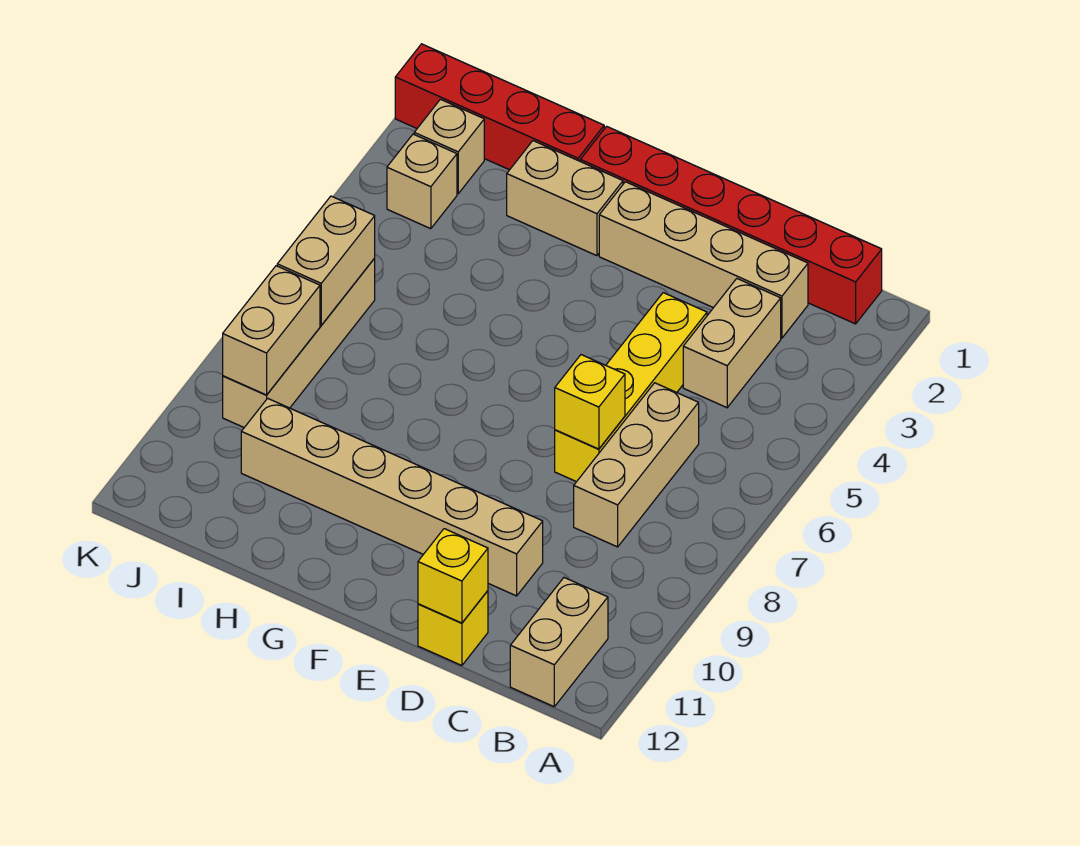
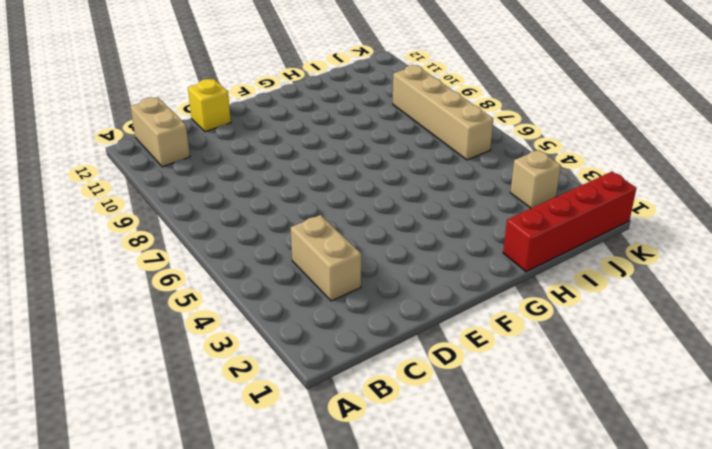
none -> red brick B1:G1 level 1
none -> tan brick C2:F2 level 1
none -> tan brick C6:C8 level 1

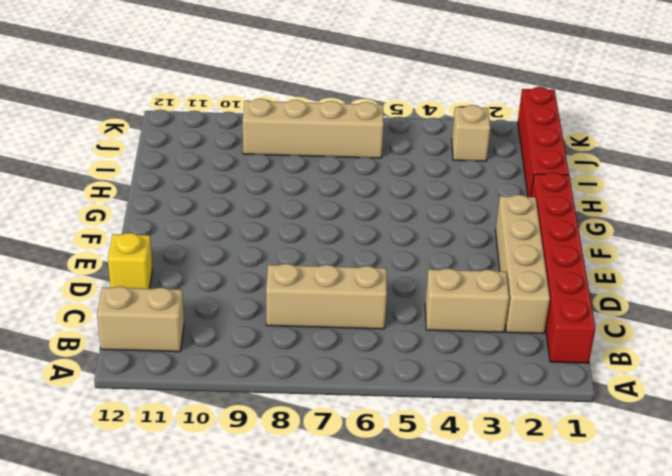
none -> yellow brick D4:D7 level 1
none -> tan brick D10:I10 level 1
none -> tan brick G2:H2 level 1

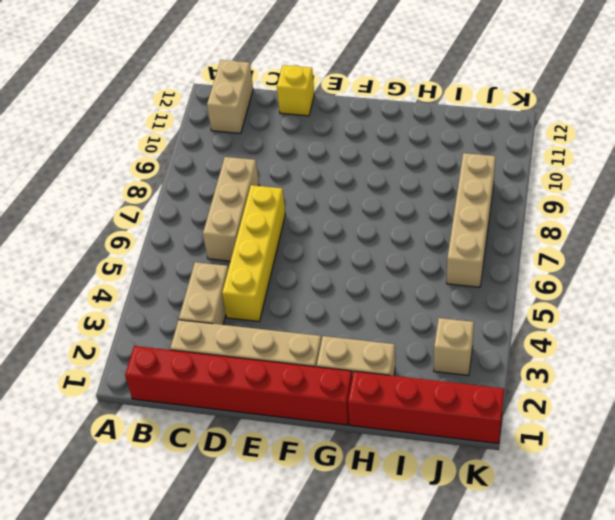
none -> tan brick D10:I10 level 1
none -> tan brick J2 level 1
none -> yellow brick D7 level 2

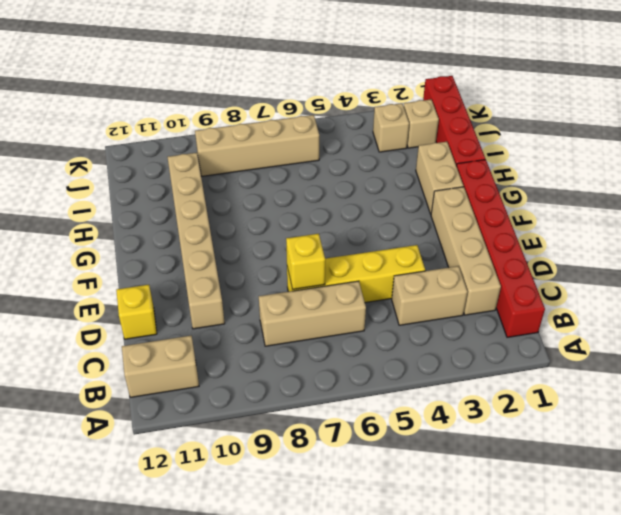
none -> yellow brick D12 level 2
none -> tan brick J6:J7 level 2
none -> tan brick J8:J9 level 2

